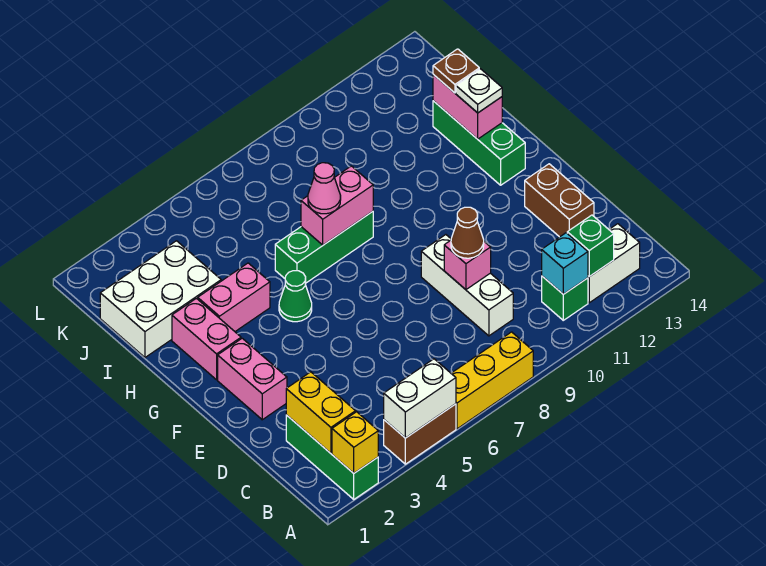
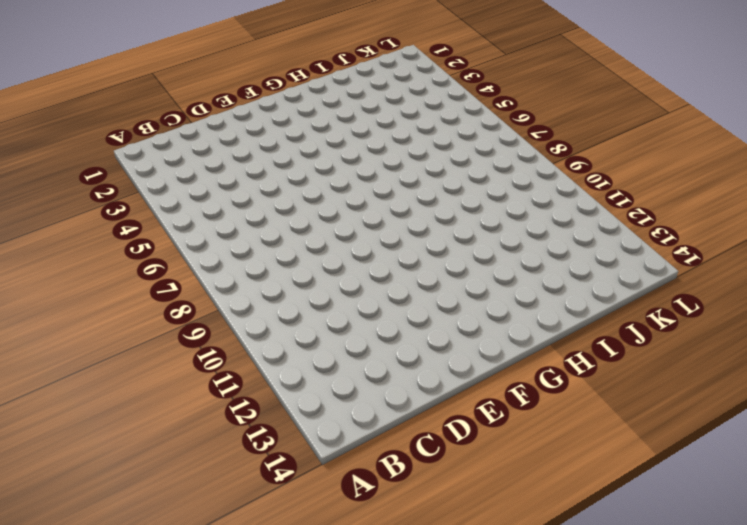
none -> green brick A2:C2 level 1
none -> brown brick A4:A5 level 1
none -> yellow brick A6:A8 level 1

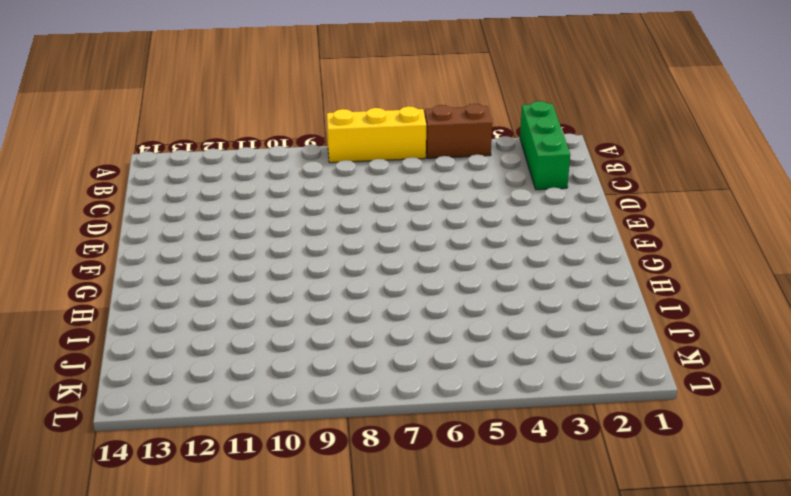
none -> green brick B11 level 1
none -> white brick B12:B13 level 1
none -> white brick C9:E9 level 1

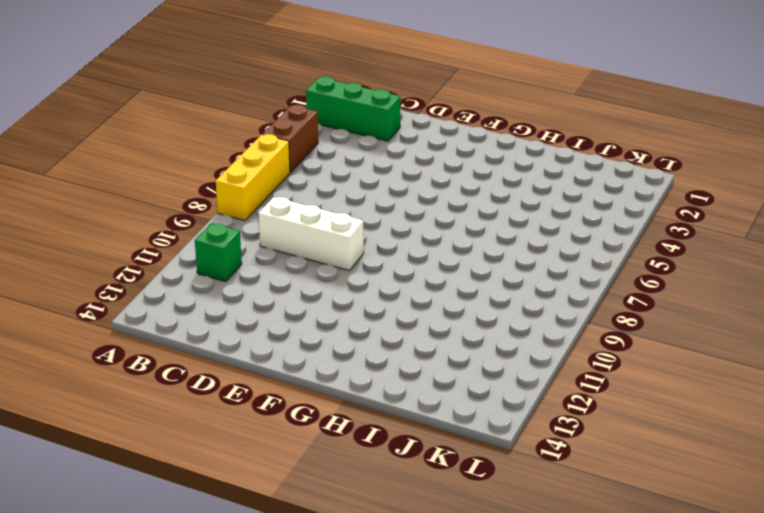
none -> white brick B12:B13 level 1
none -> brown brick D13:E13 level 1
none -> pink brick E2:F2 level 1

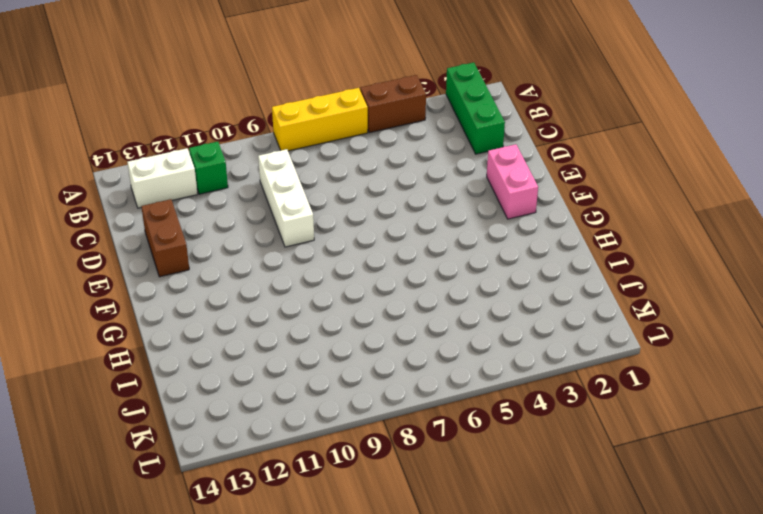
none -> pink brick G2:H2 level 1
none -> green cone G5 level 1
none -> green brick G13:I13 level 1

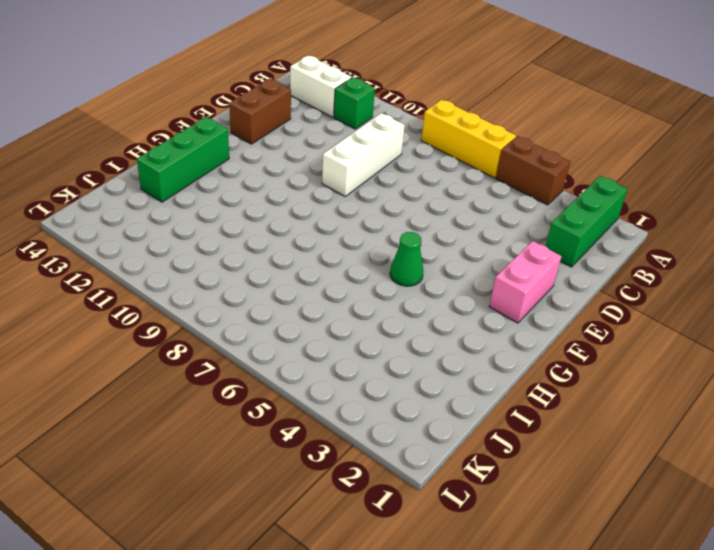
none -> pink brick G2:H2 level 1
none -> pink brick H3:H4 level 1
none -> green brick H6:H8 level 1

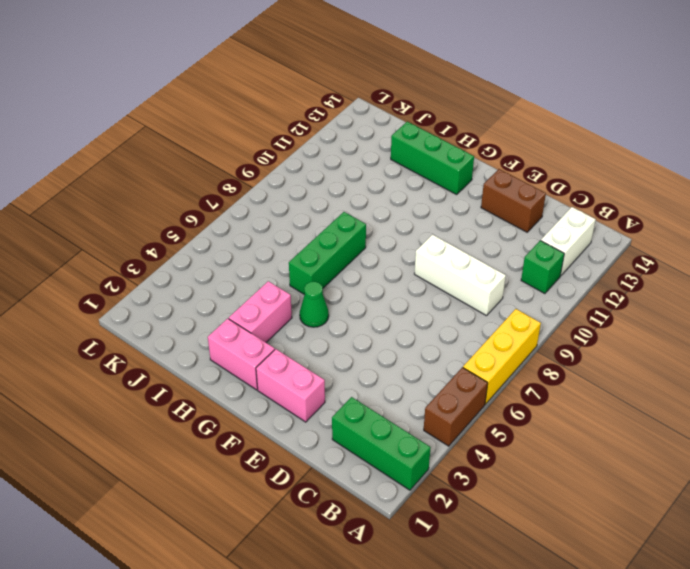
none -> white brick I1:J3 level 1
none -> yellow brick A2 level 2
none -> white brick A4:A5 level 2

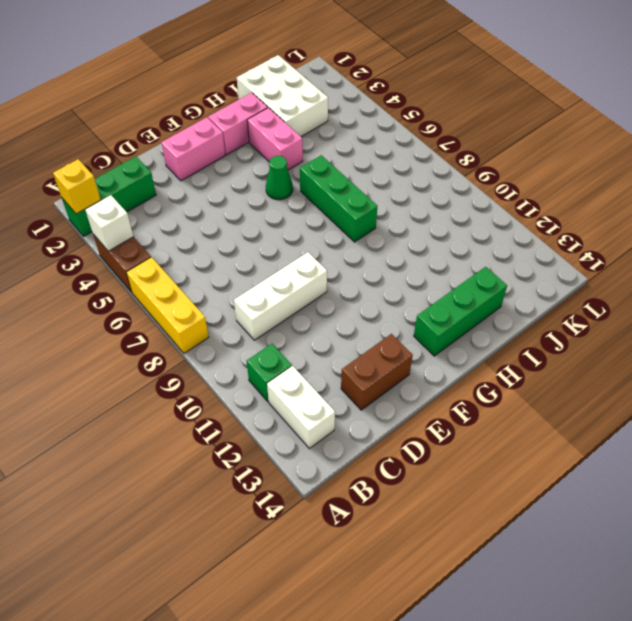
white brick A4 level 2 -> white brick A4:A5 level 2
none -> yellow brick B2:C2 level 2
none -> cyan brick B11 level 2
none -> green brick B12 level 2

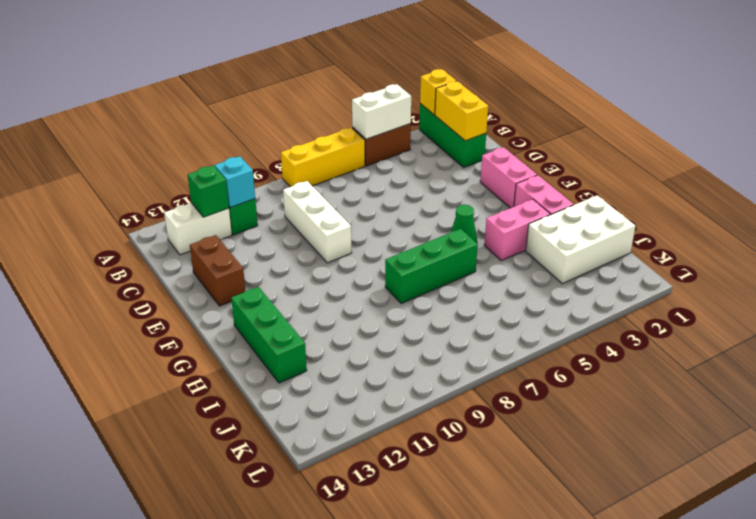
none -> pink brick D9 level 2
none -> pink brick H7:H8 level 2
none -> pink brick H13:I13 level 2

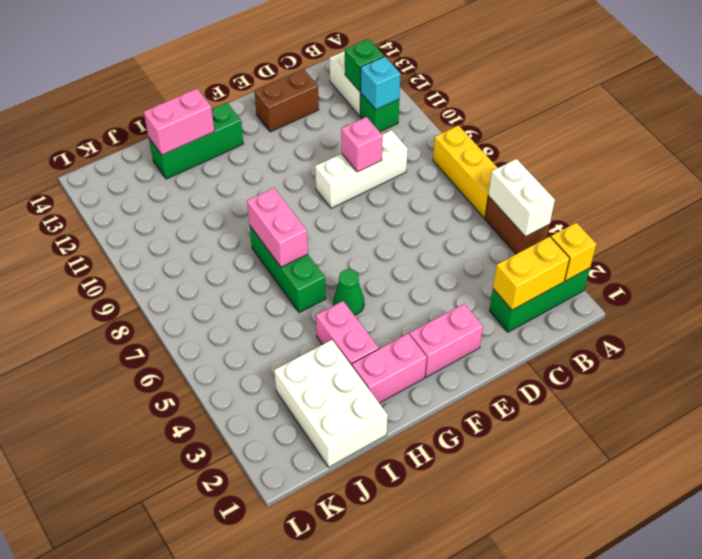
none -> brown cone D9 level 3
none -> pink cone H7 level 3
none -> white plate H13 level 3

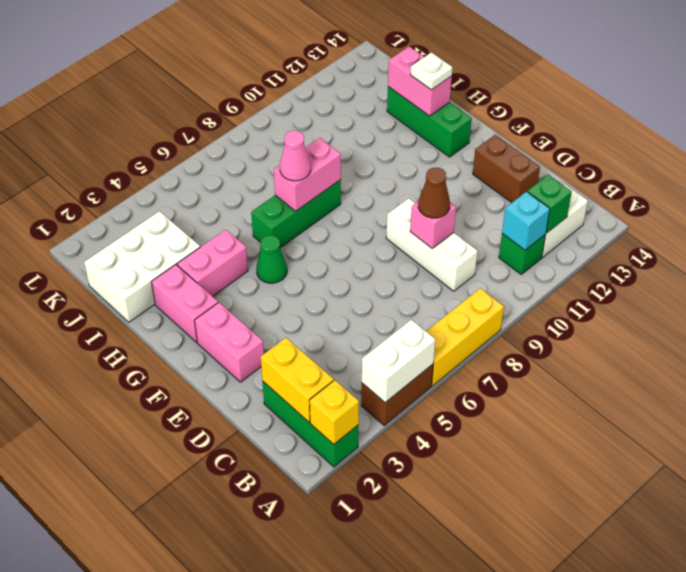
none -> brown plate I13 level 3

